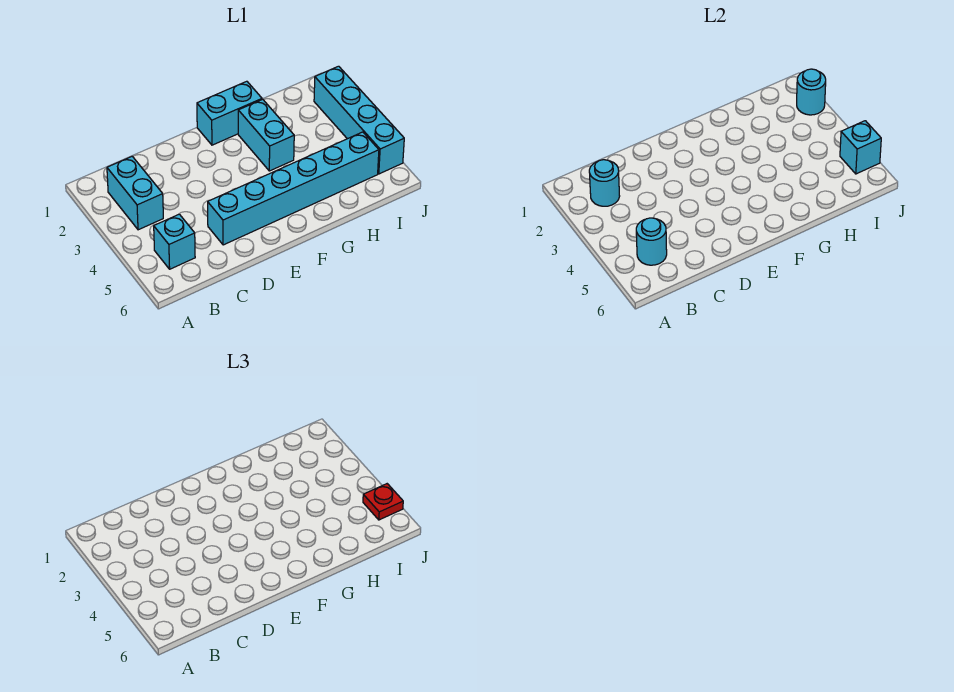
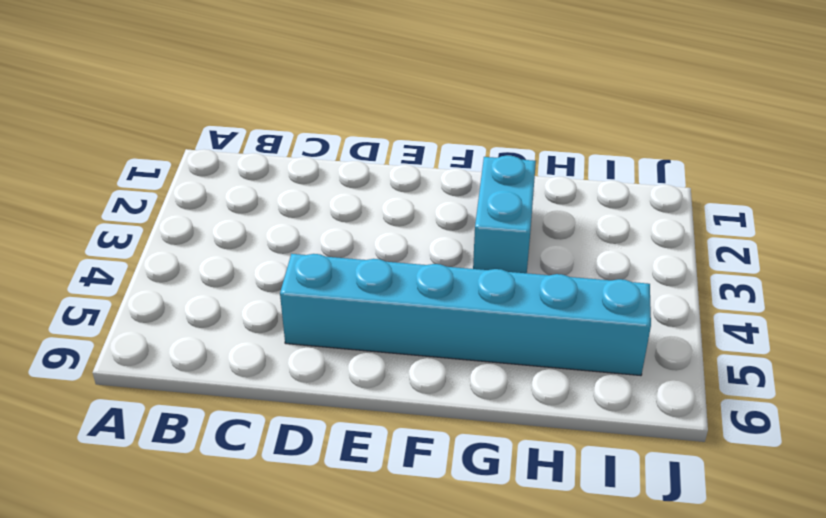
none -> cyan brick B2:B3 level 1
none -> cyan brick B5 level 1

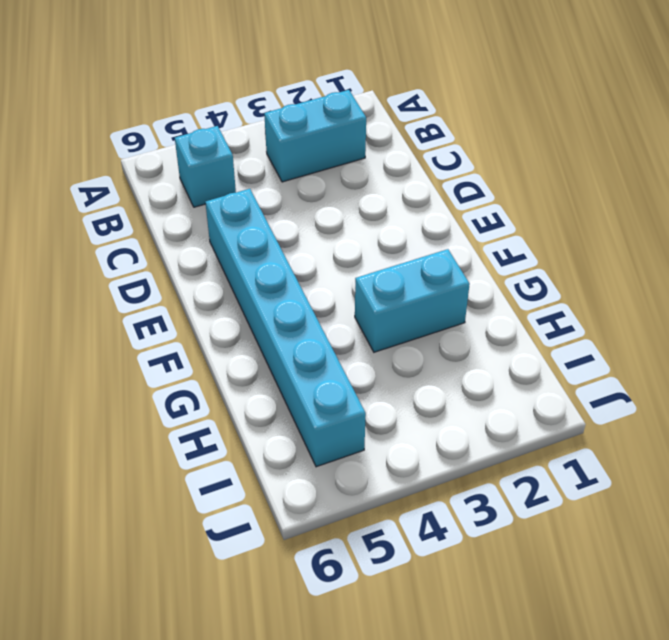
none -> cyan brick F1:G1 level 1
none -> cyan brick J2:J5 level 1

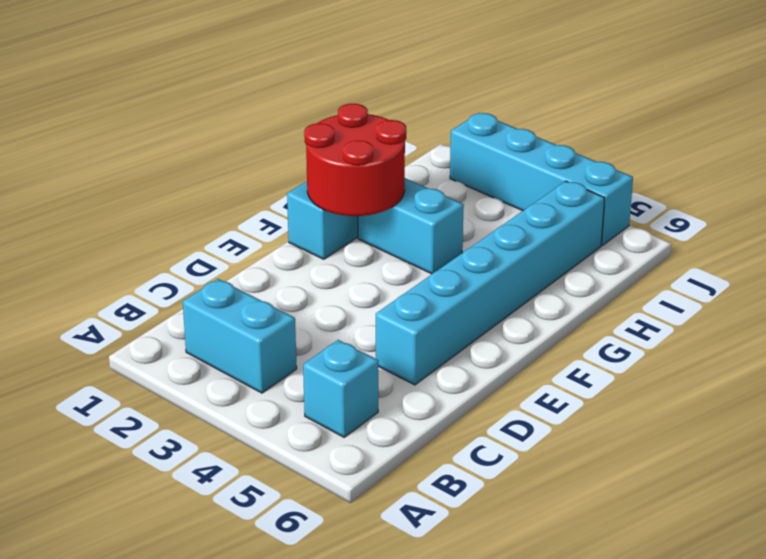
red round brick F1:G2 level 2 -> none
none -> cyan round brick B2 level 2
none -> cyan round brick B5 level 2

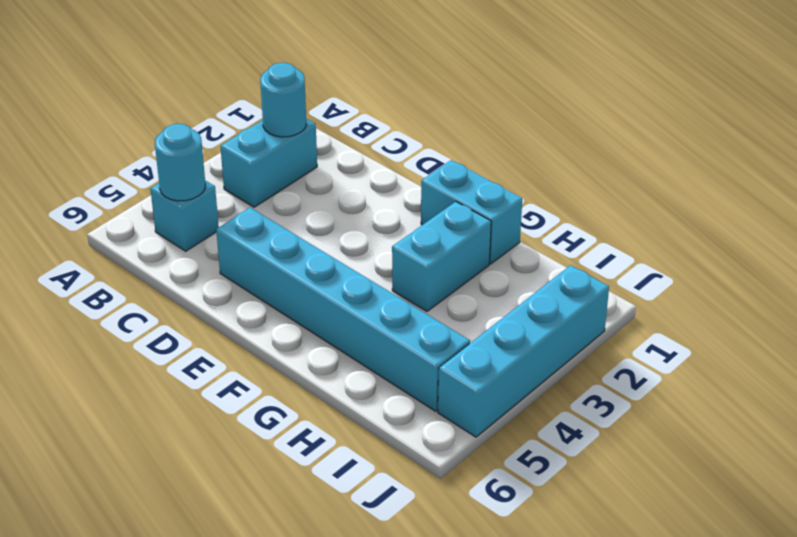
none -> cyan round brick J2 level 2
none -> cyan brick J5 level 2

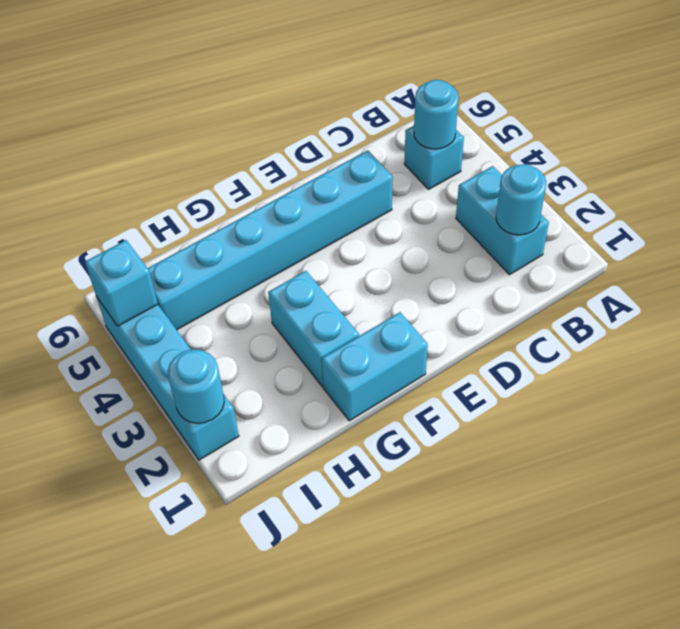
none -> red plate J5 level 3

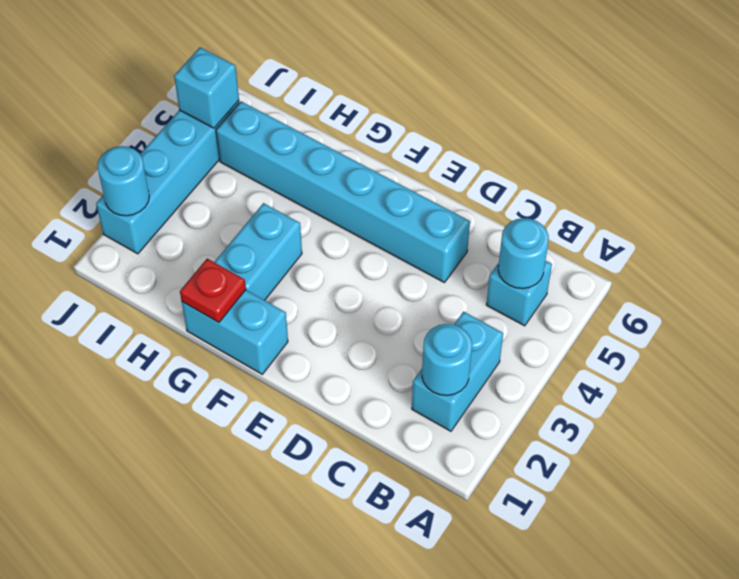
red plate G1 level 2 -> red plate J5 level 3

